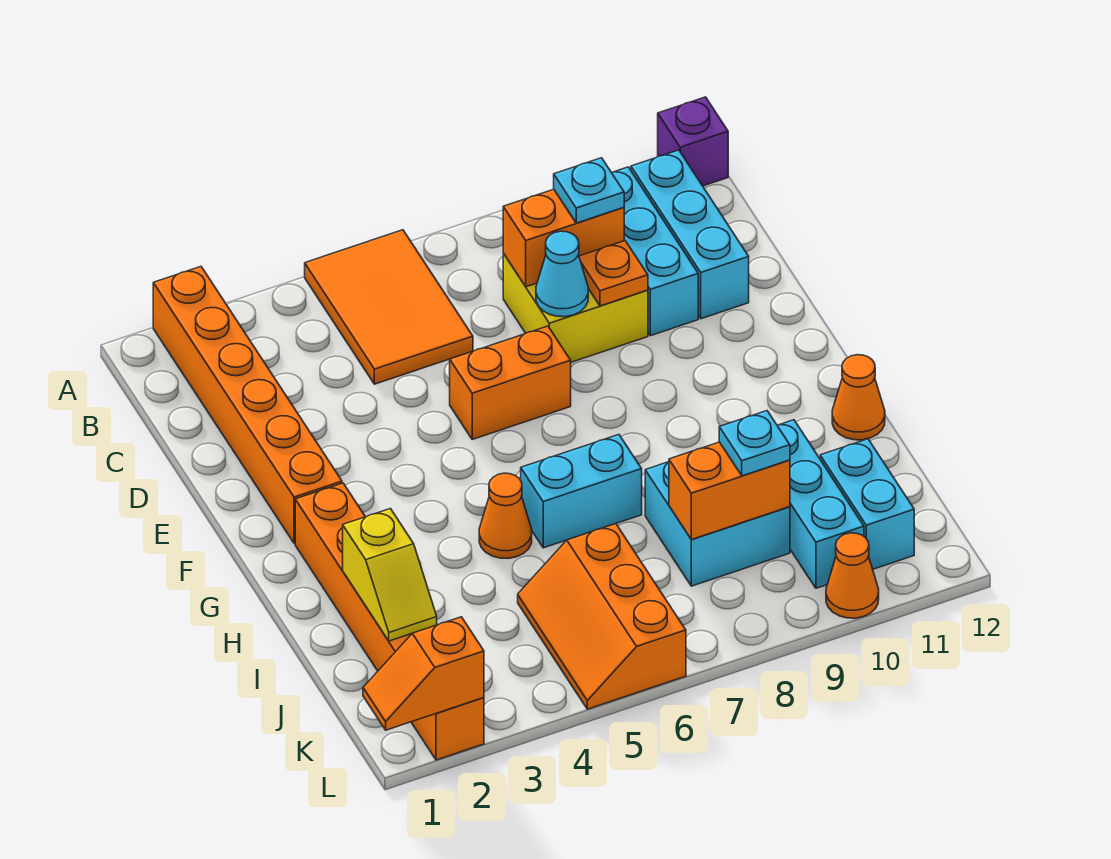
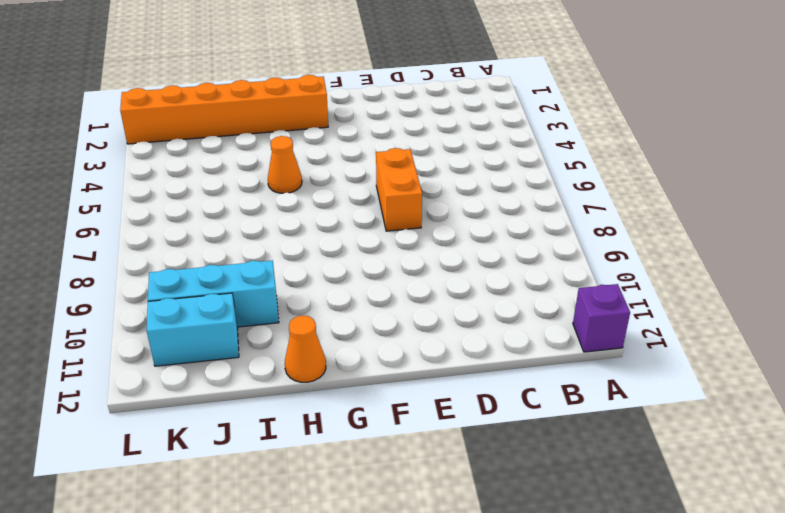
none -> orange brick A2:F2 level 1
none -> orange tile A5:C6 level 1
none -> cyan brick B10:D10 level 1

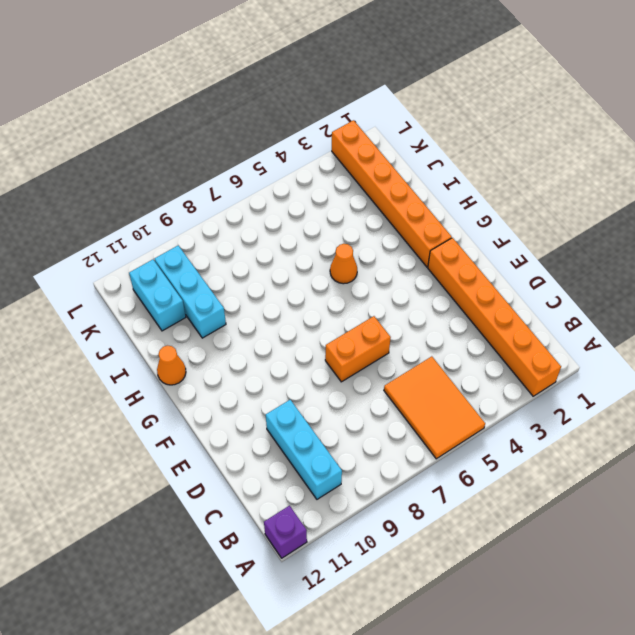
none -> cyan brick B11:D11 level 1
none -> yellow brick C8:D9 level 1
none -> cyan brick H6:H7 level 1

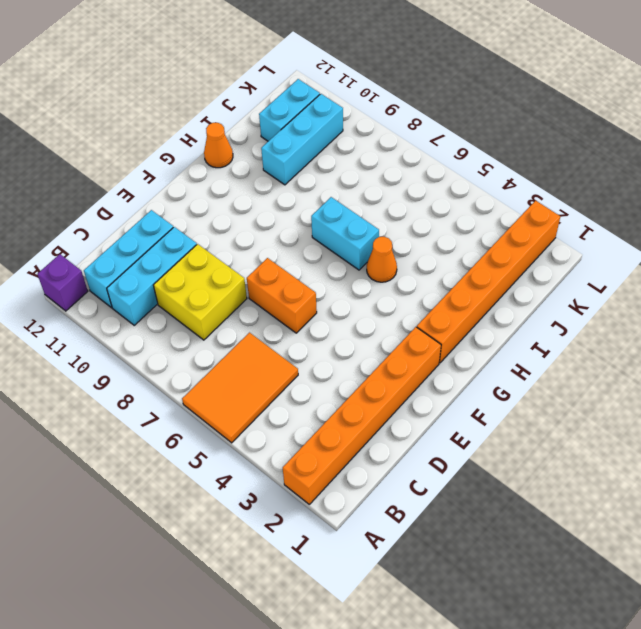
none -> cyan brick I8:J9 level 1
none -> orange slope J5:L6 level 1 top 6
none -> orange cone L10 level 1

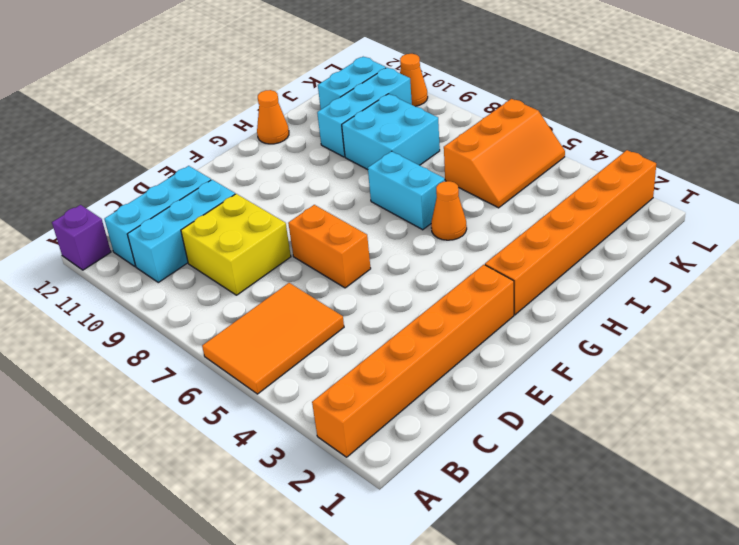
none -> orange brick C8:C9 level 2
none -> cyan cone D8 level 2
none -> orange plate D9 level 2

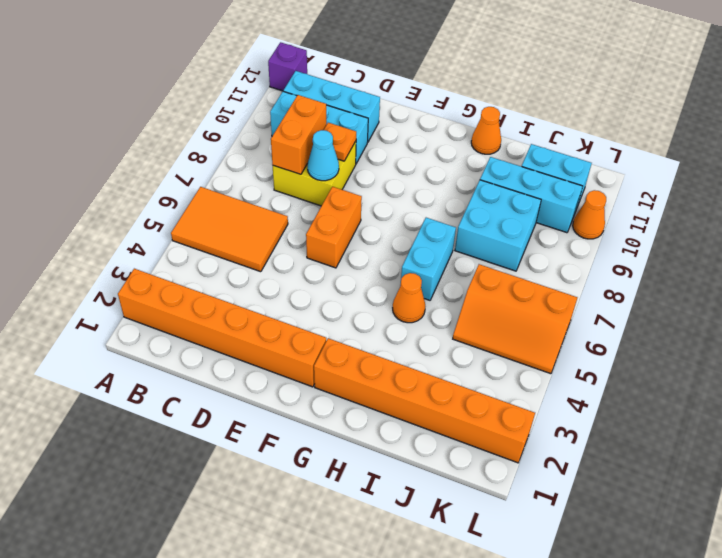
none -> yellow slope I2:J2 level 2 top I
none -> orange brick J8:J9 level 2
none -> orange slope L1:L2 level 2 top 2

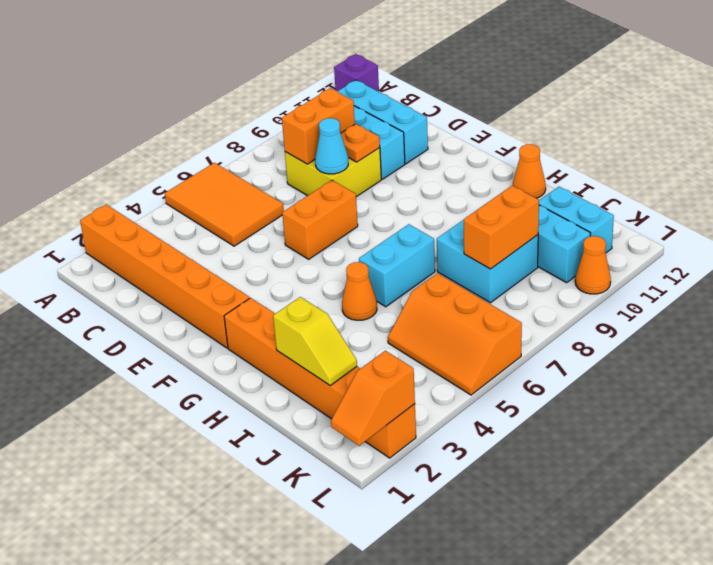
none -> cyan plate C9 level 3
none -> cyan plate J9 level 3

